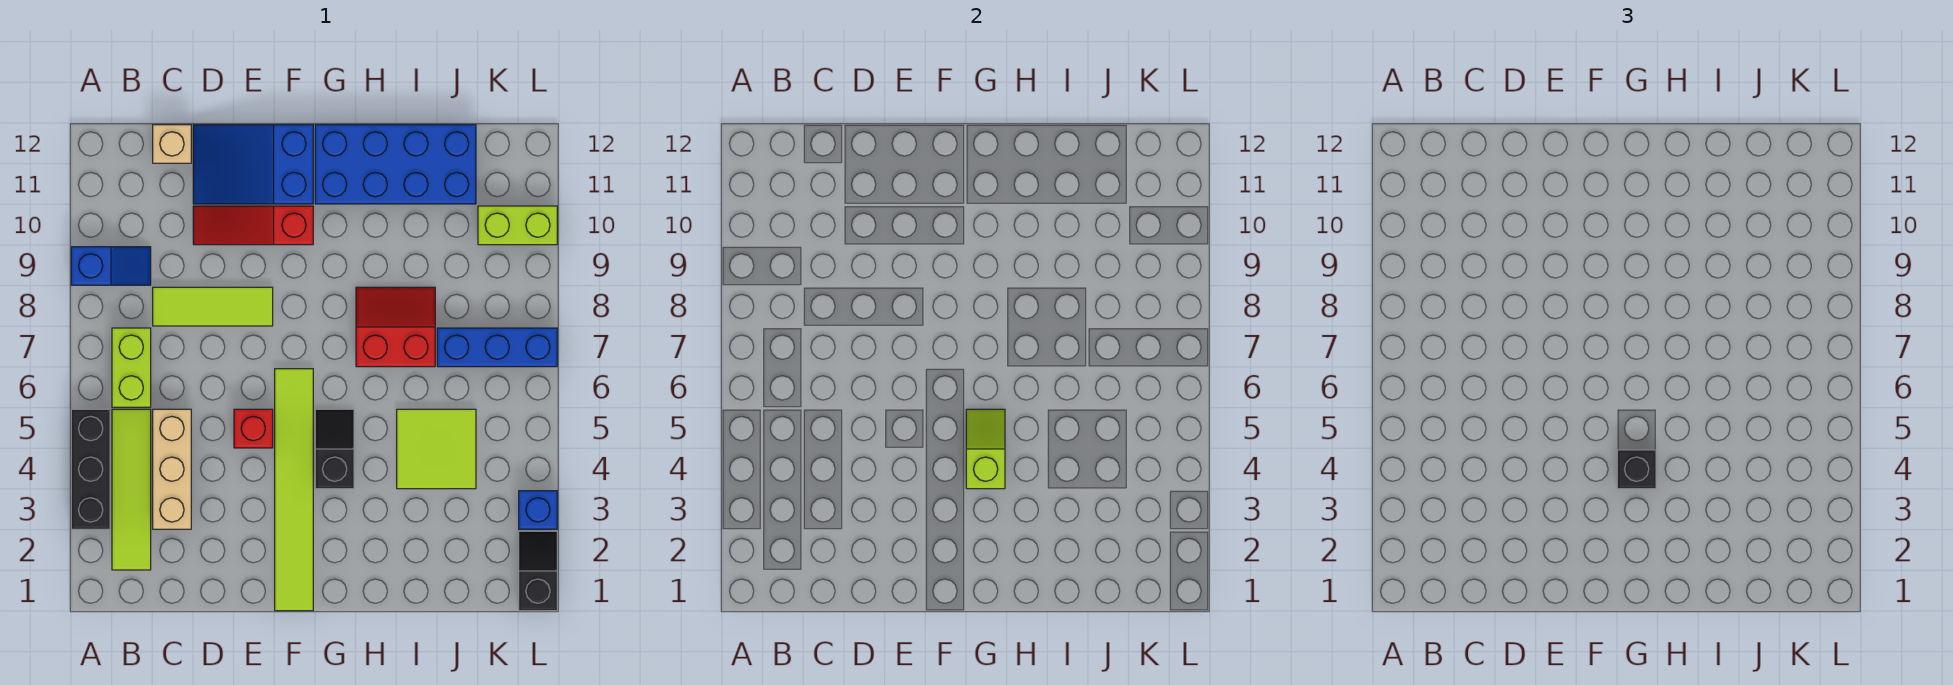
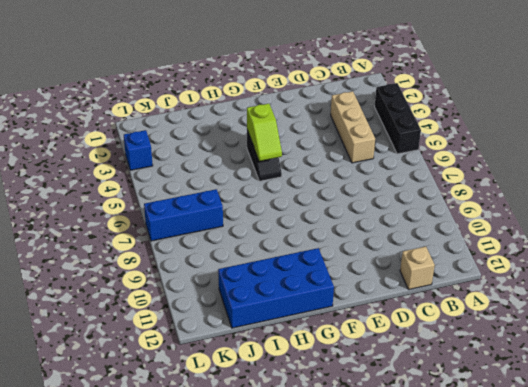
none -> blue slope A9:B9 level 1 top A
none -> lime tile B2:B5 level 1
none -> lime brick B6:B7 level 1

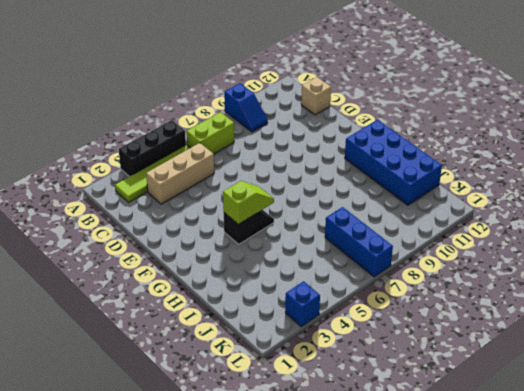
none -> lime tile C8:E8 level 1
none -> red slope D10:F10 level 1 top F
none -> blue slope D11:F12 level 1 top F

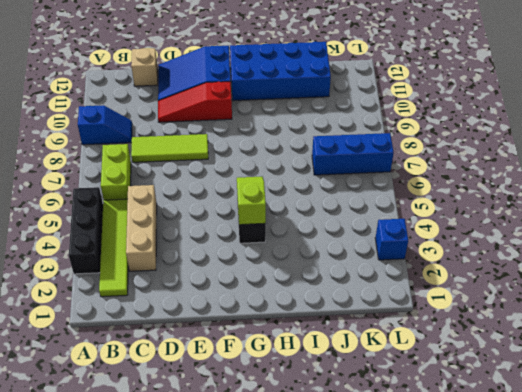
none -> red brick E5 level 1
none -> lime tile F1:F6 level 1
none -> red slope H7:I8 level 1 top 7

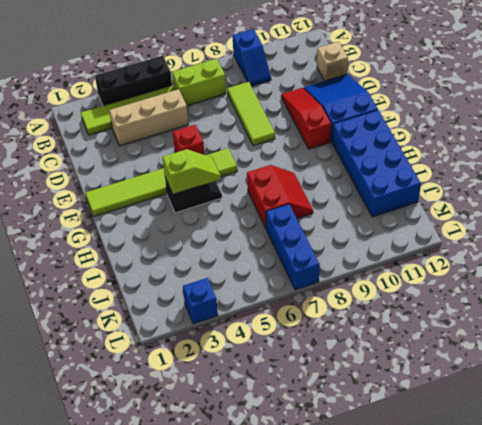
none -> lime tile I4:J5 level 1
none -> lime brick K10:L10 level 1
none -> black slope L1:L2 level 1 top 1

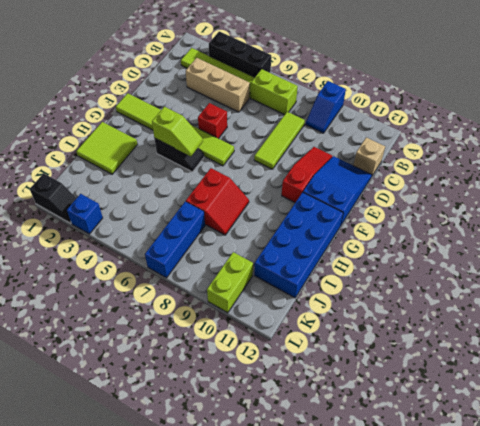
lime tile H1:I2 level 1 -> lime tile I4:J5 level 1
none -> black brick G4 level 3

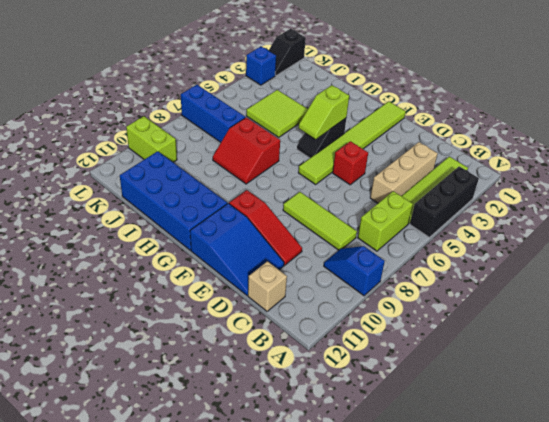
none -> black brick G4 level 3

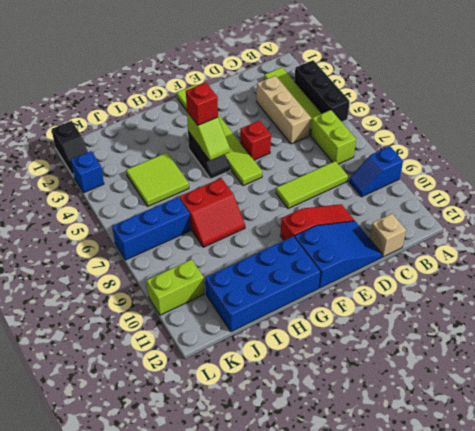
red brick G4 level 3 -> black brick G4 level 3

